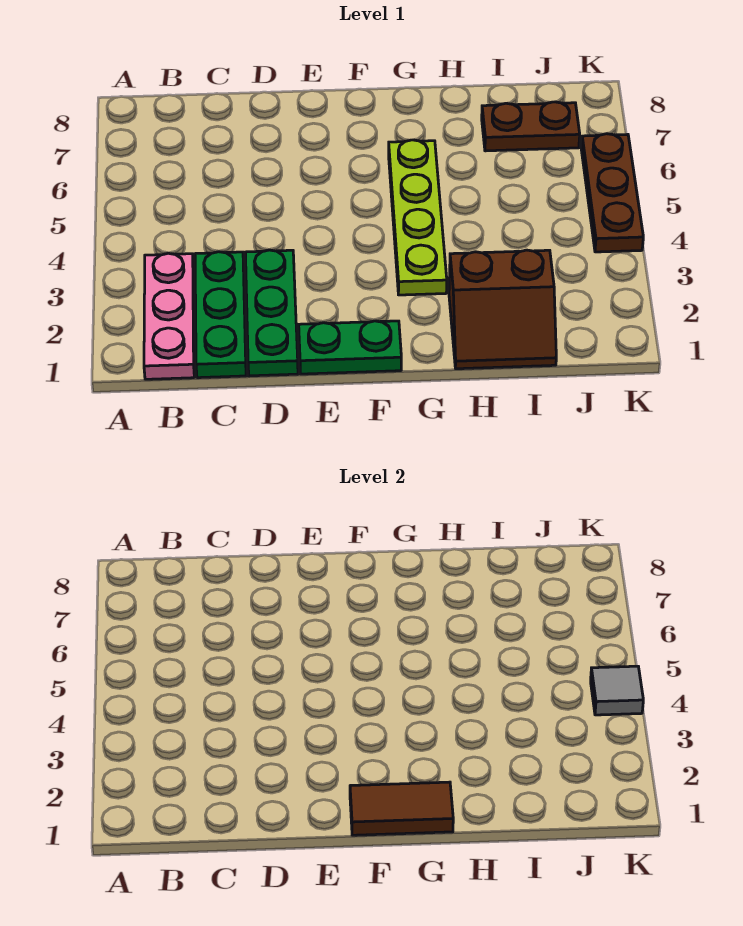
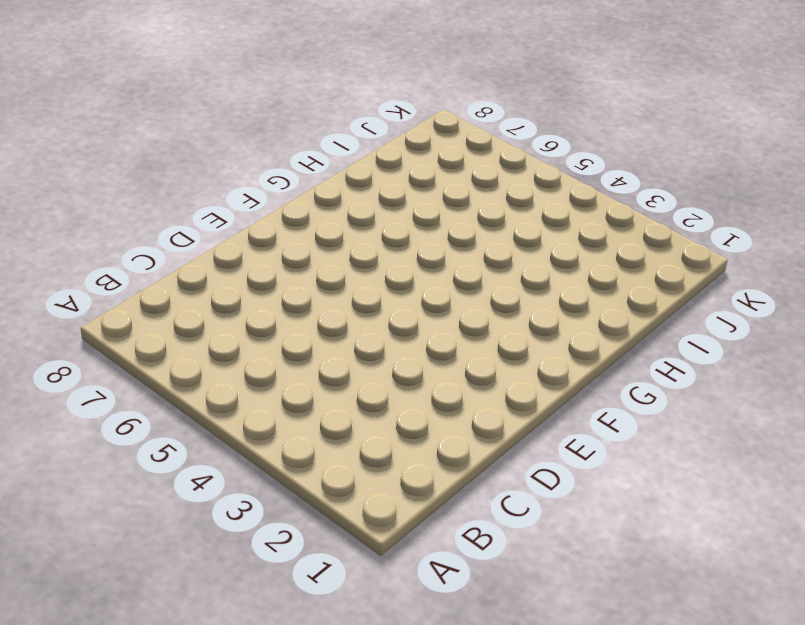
none -> pink plate B1:B3 level 1
none -> green plate C1:C3 level 1

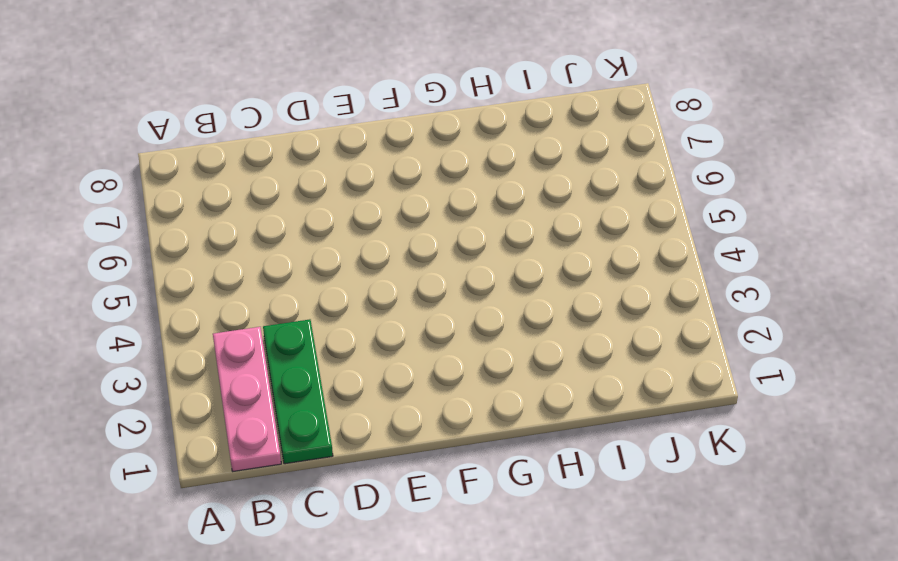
none -> green plate D1:D3 level 1
none -> green plate E1:F1 level 1

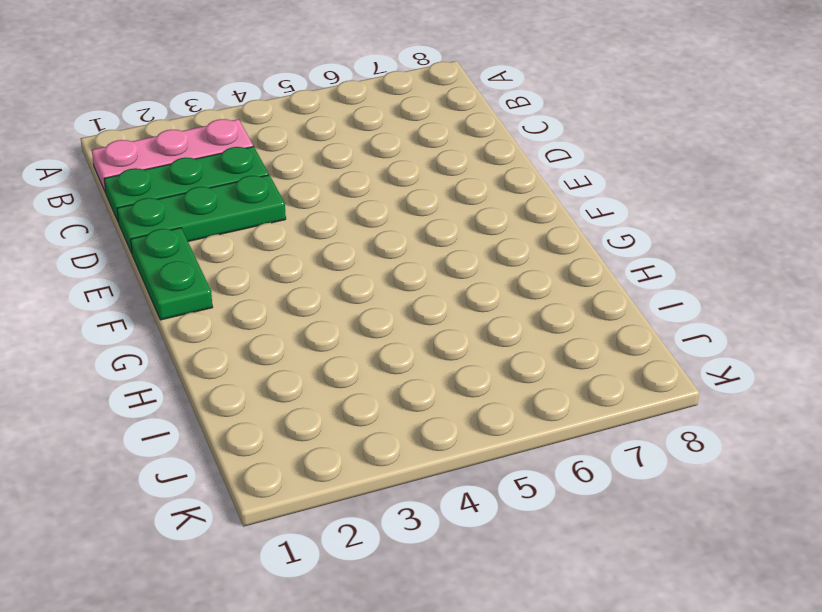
none -> lime plate G3:G6 level 1
none -> brown slope H1:I2 level 1 top 2

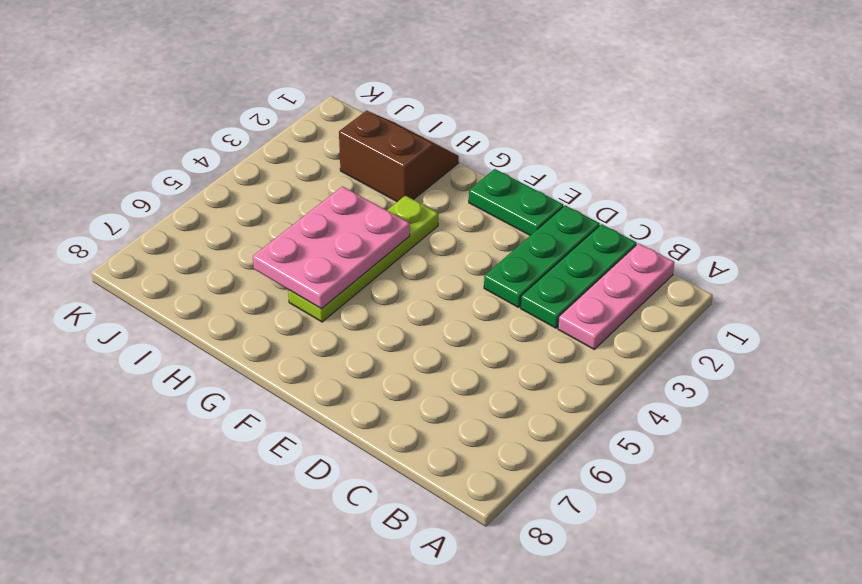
pink plate G4:H6 level 2 -> none
none -> brown plate I7:J7 level 1
none -> brown plate K4:K6 level 1

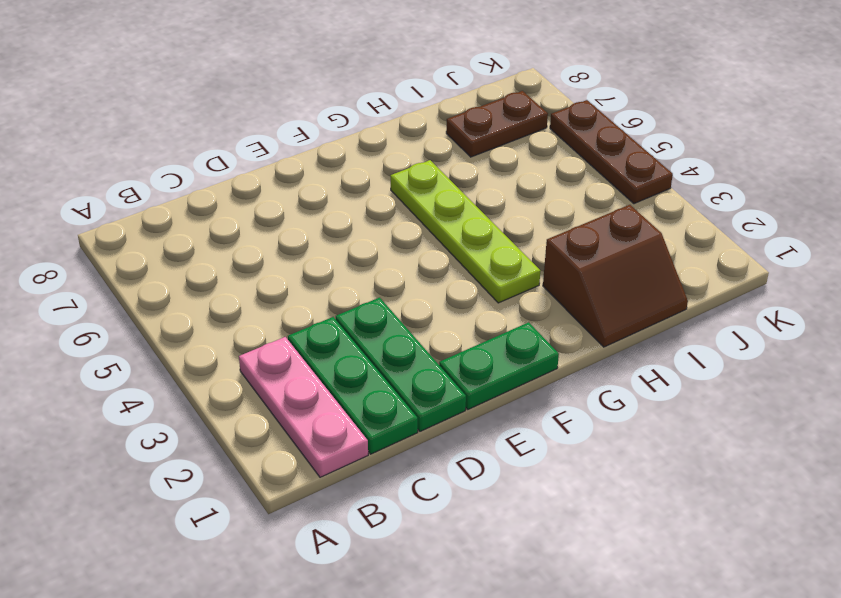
none -> brown tile F1:G1 level 2
none -> grey tile K4 level 2

